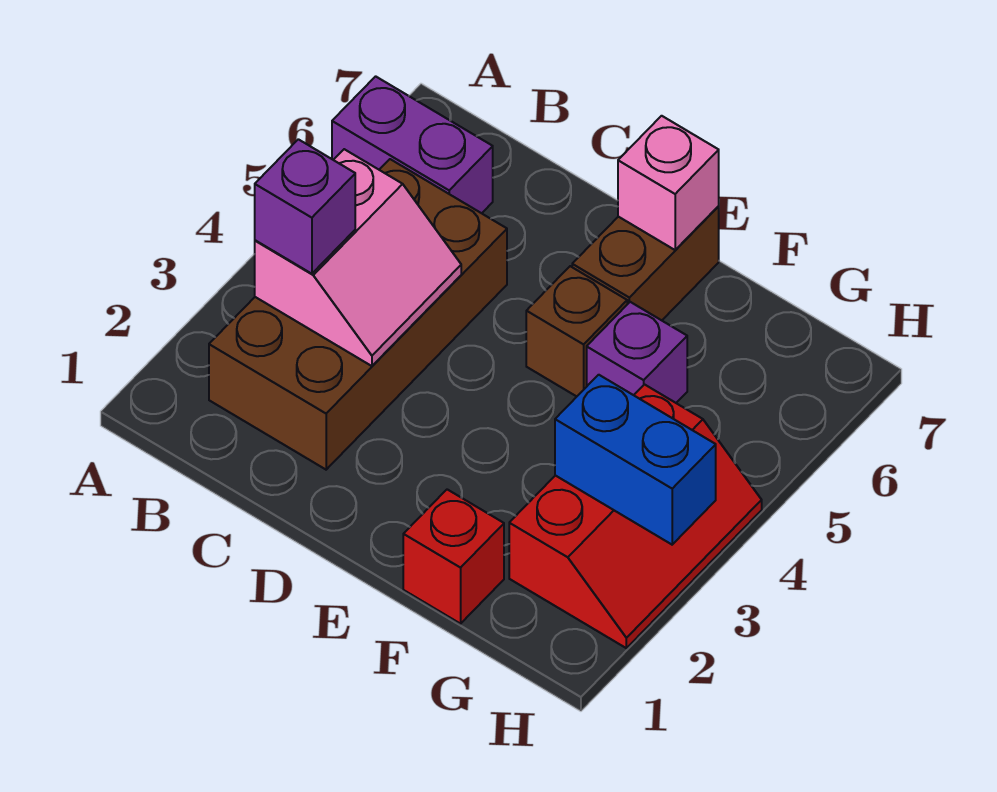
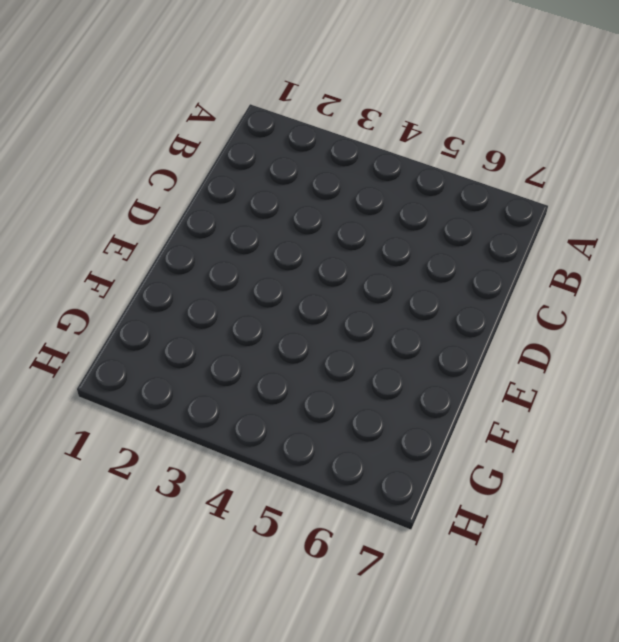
none -> purple brick A6:B6 level 1
none -> brown brick B2:C5 level 1

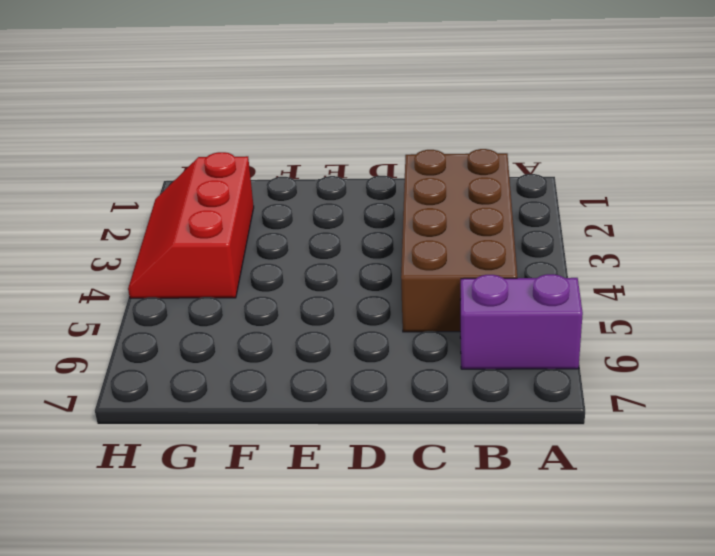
none -> brown brick E5 level 1
none -> brown brick E6:E7 level 1

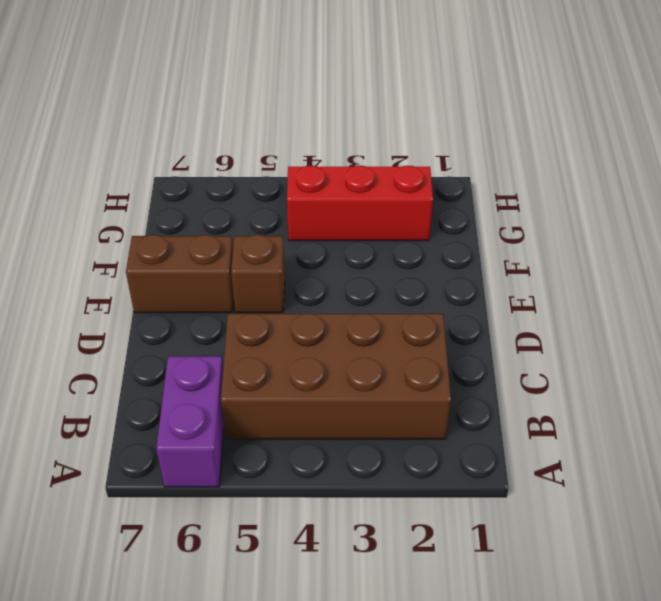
none -> red brick F1 level 1
none -> purple brick F5 level 1

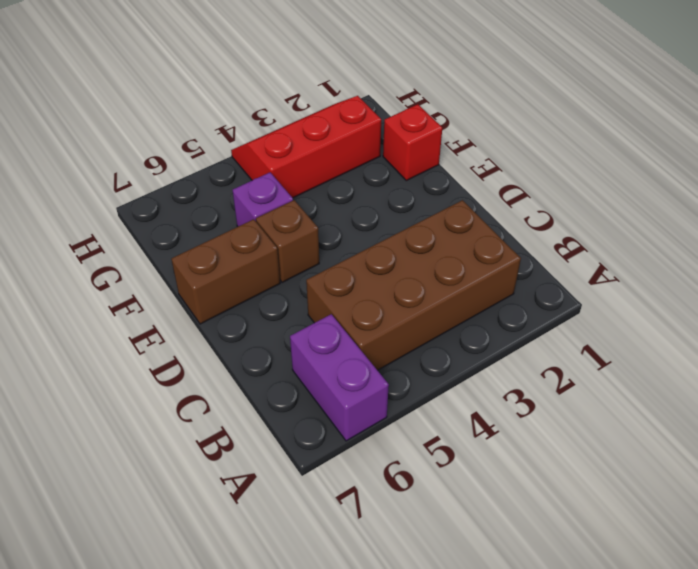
none -> pink slope B3:C4 level 2 top B
none -> pink brick E7 level 2

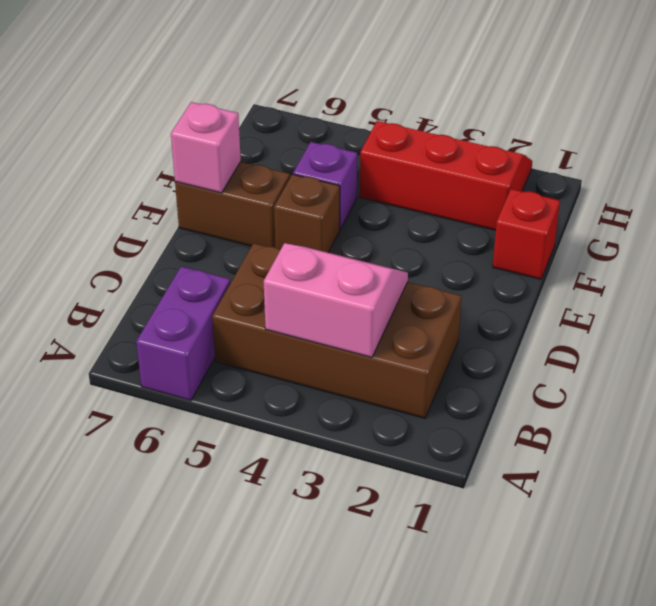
none -> blue brick G3:H3 level 2
none -> purple brick B3 level 3

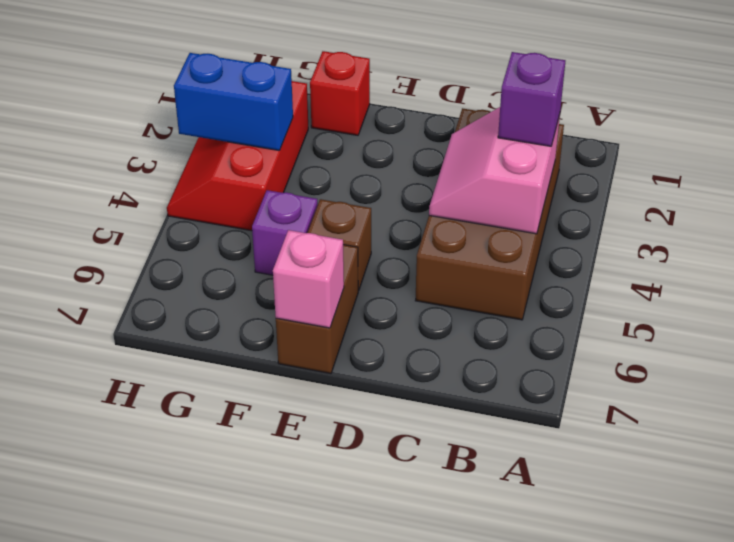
none -> purple brick A6:B6 level 1

